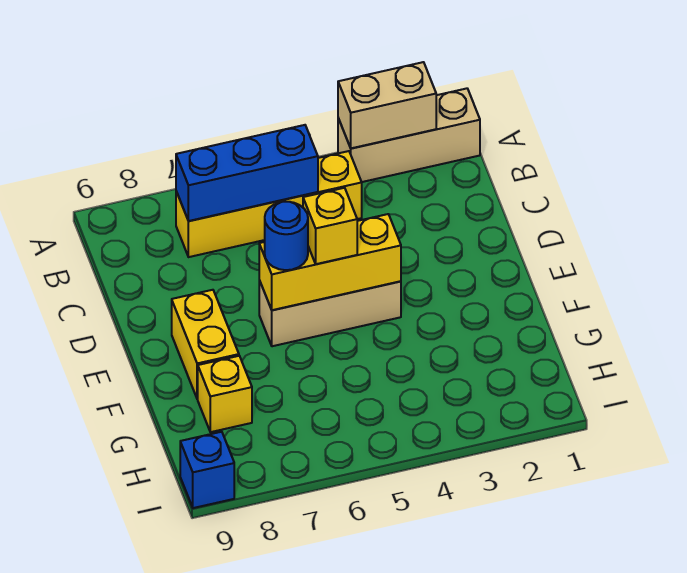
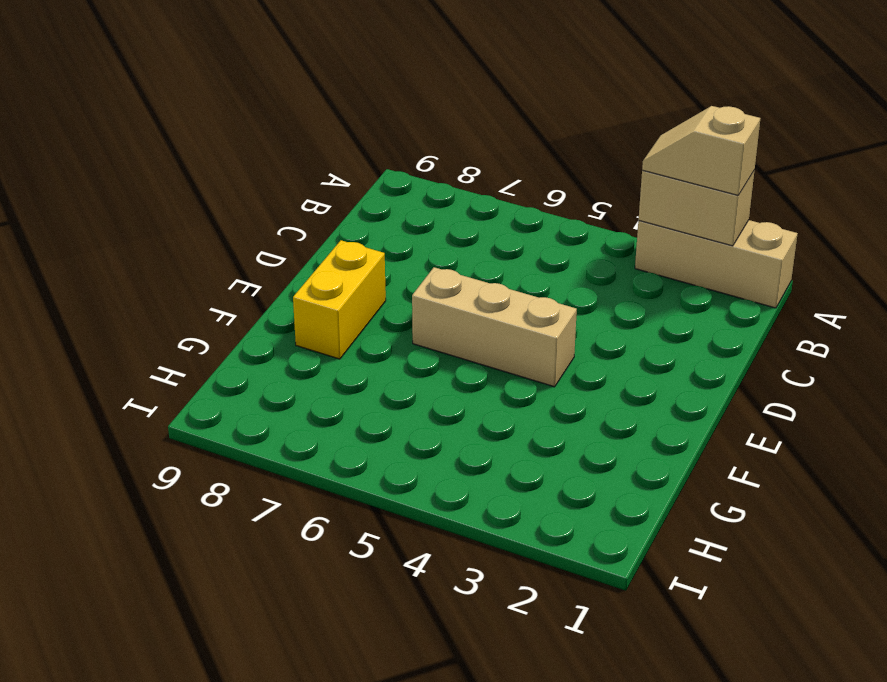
tan slope A2:A3 level 3 top 2 -> none
none -> yellow brick B4:B7 level 1
none -> yellow brick G8 level 1

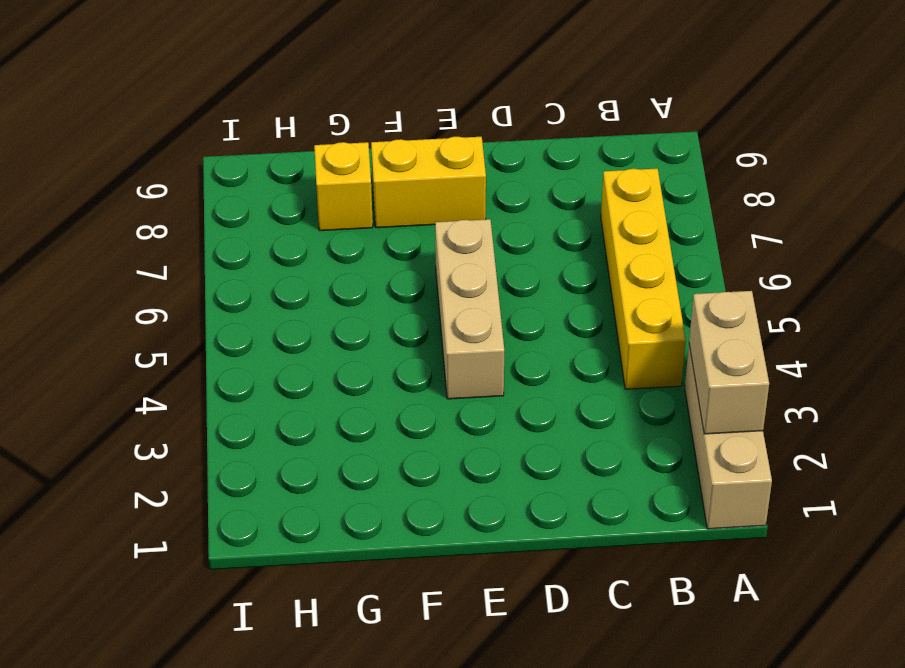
none -> blue brick I9 level 1
none -> blue brick B5:B7 level 2

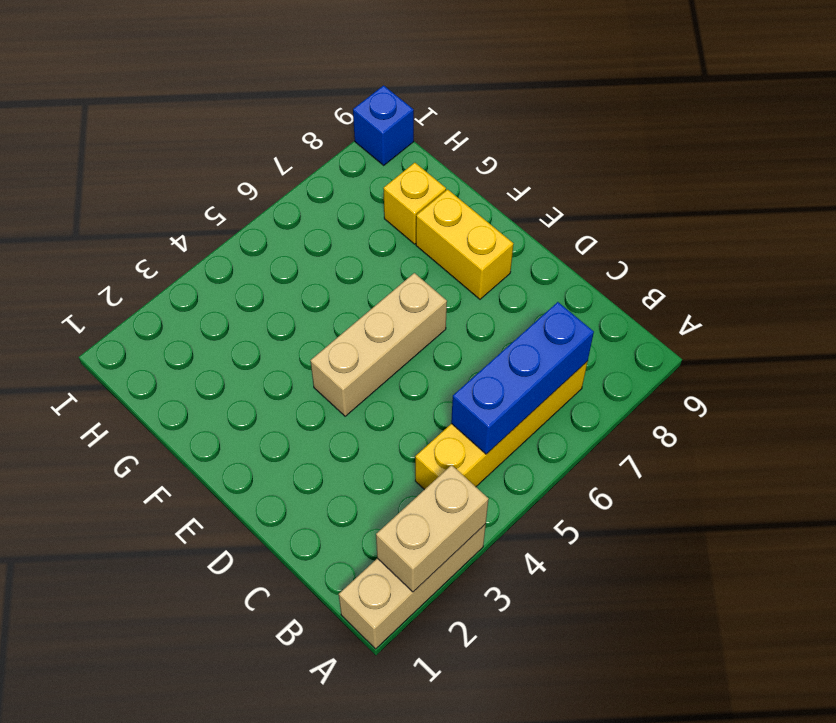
none -> yellow brick E4:E6 level 2
none -> yellow brick E5 level 3

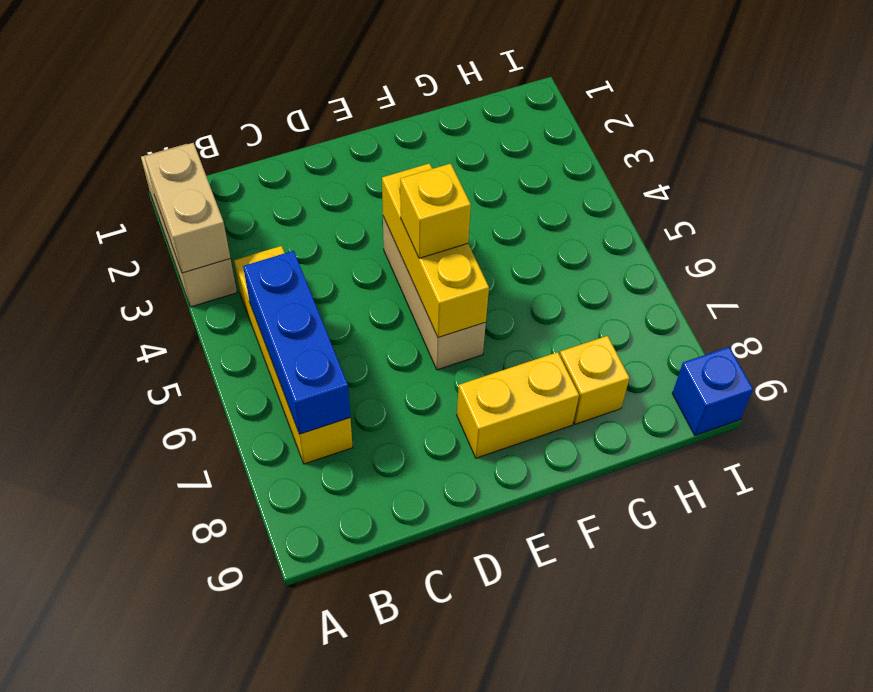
none -> blue round brick E6 level 3

